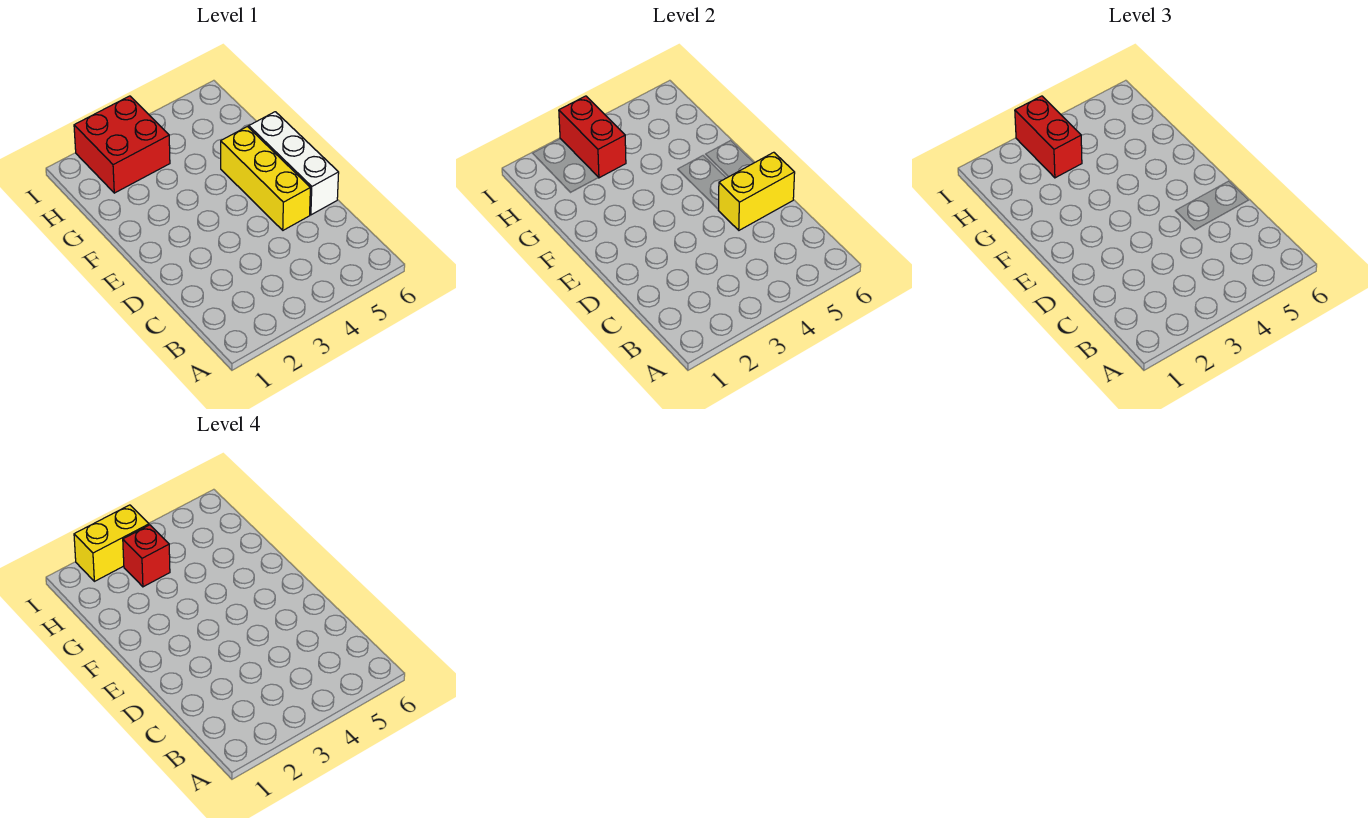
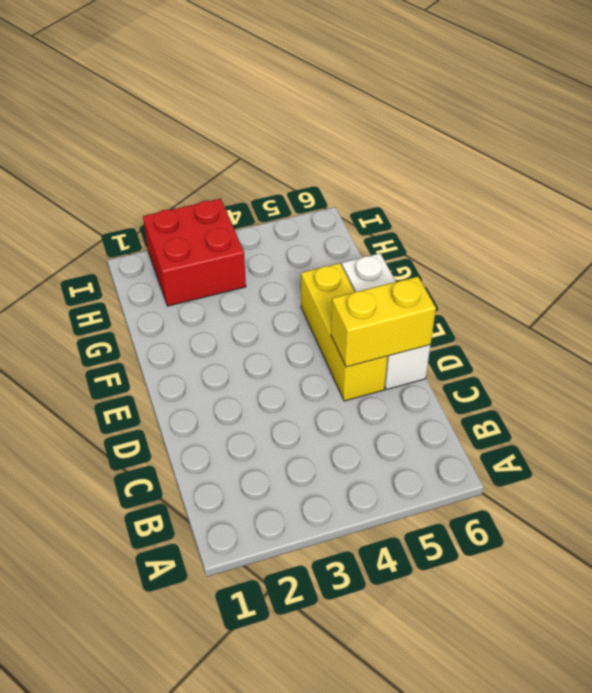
none -> red brick H3:I3 level 2
none -> red brick H3:I3 level 3

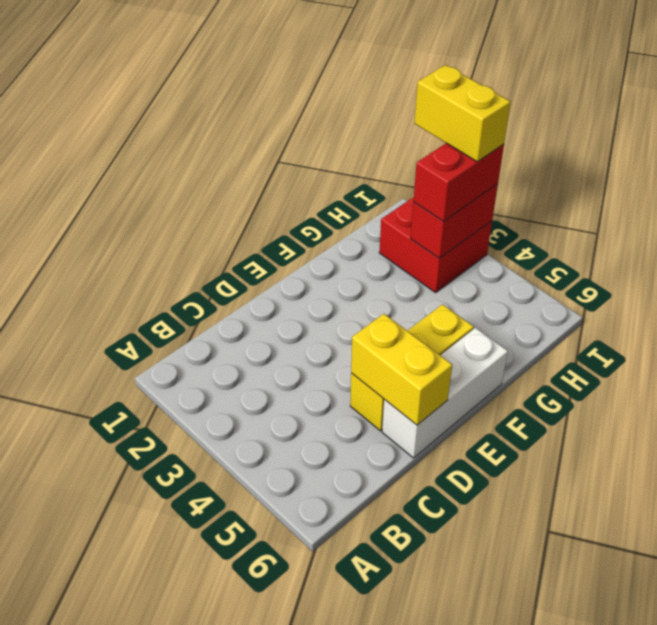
none -> red brick H3 level 4

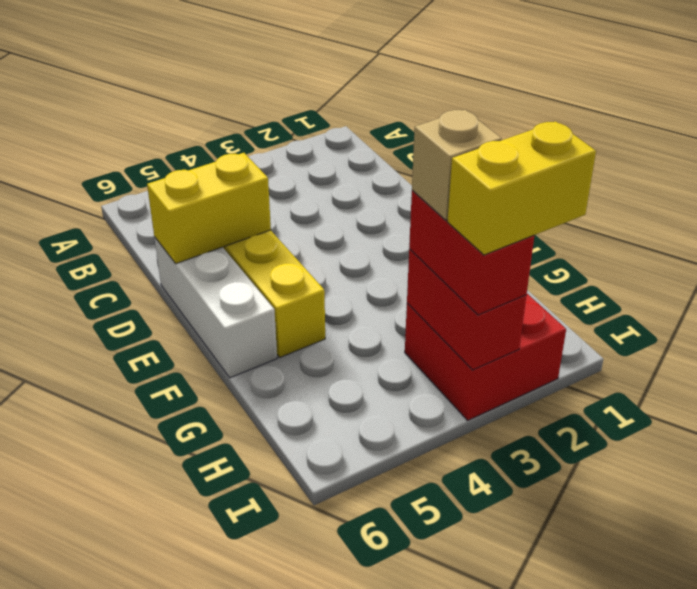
tan brick H3 level 4 -> red brick H3 level 4

